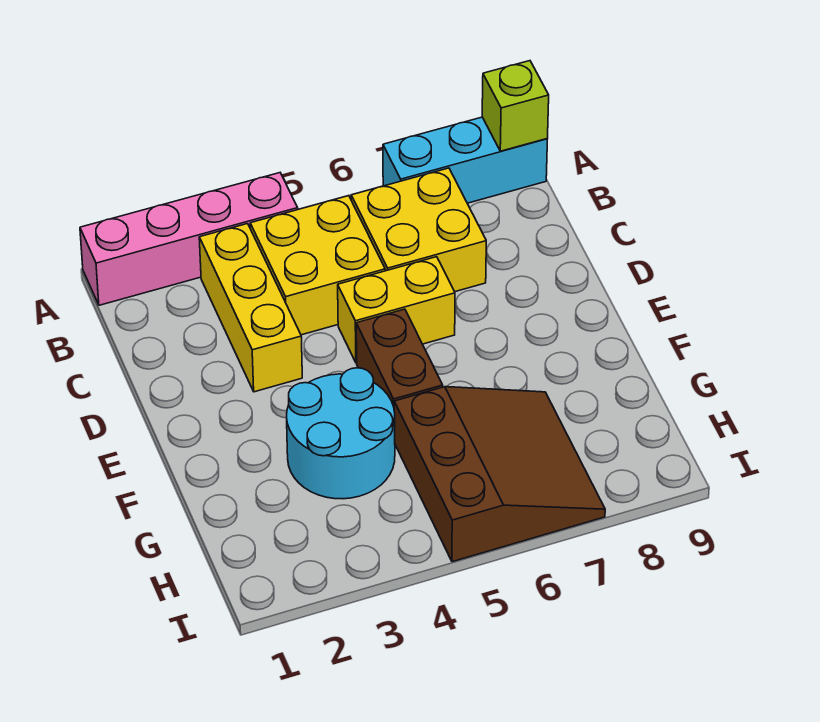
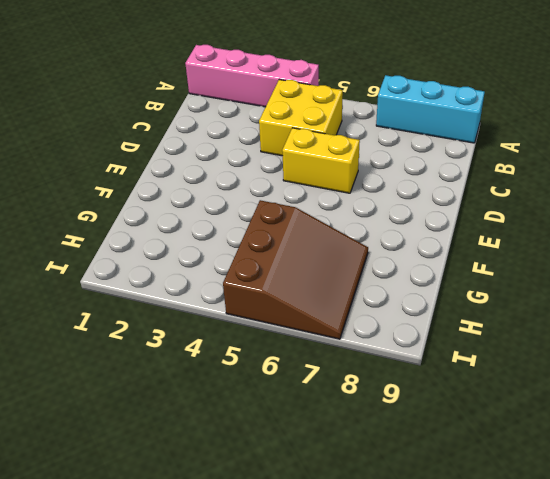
none -> yellow brick B3:D3 level 1
none -> yellow brick B6:C7 level 1

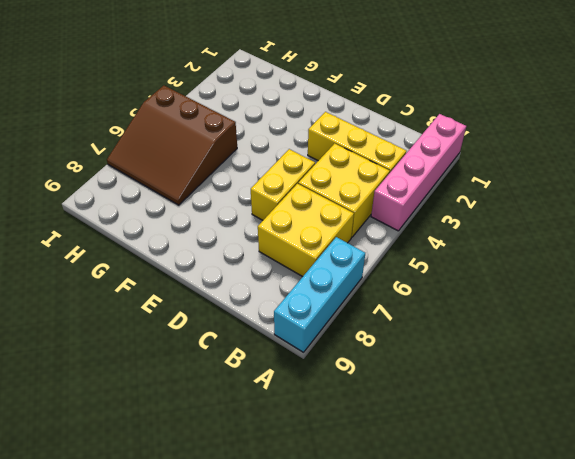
none -> brown brick E5:F5 level 1
none -> cyan round brick F3:G4 level 1

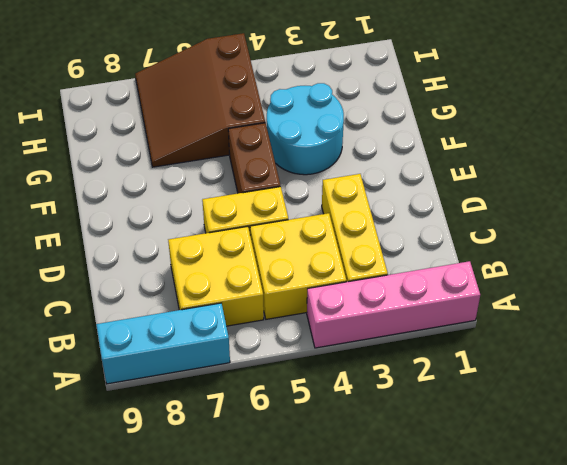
none -> lime brick A9 level 2

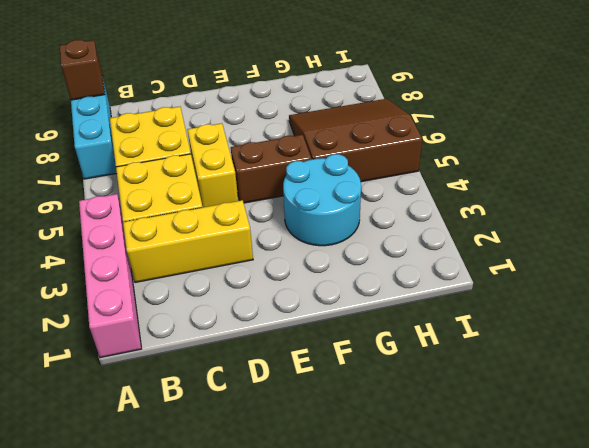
brown brick A9 level 2 -> lime brick A9 level 2

